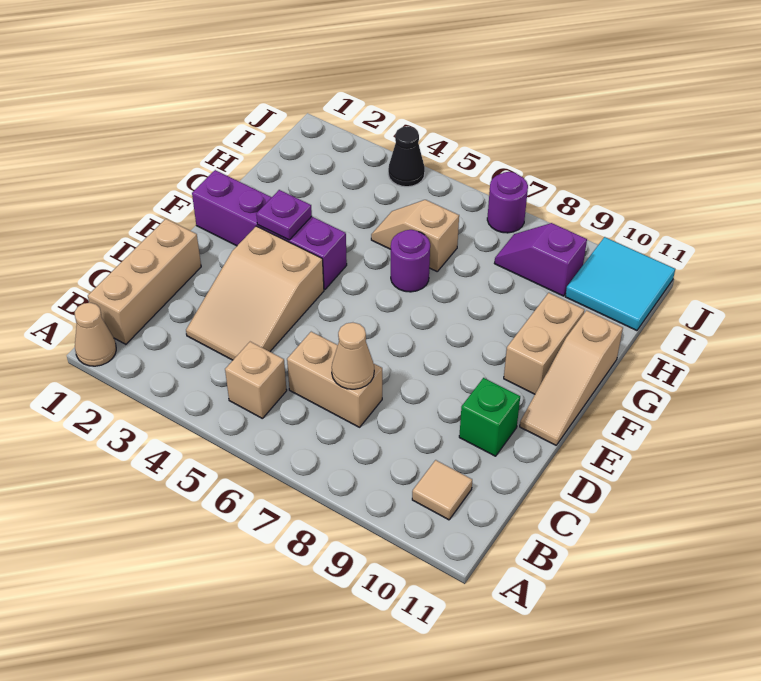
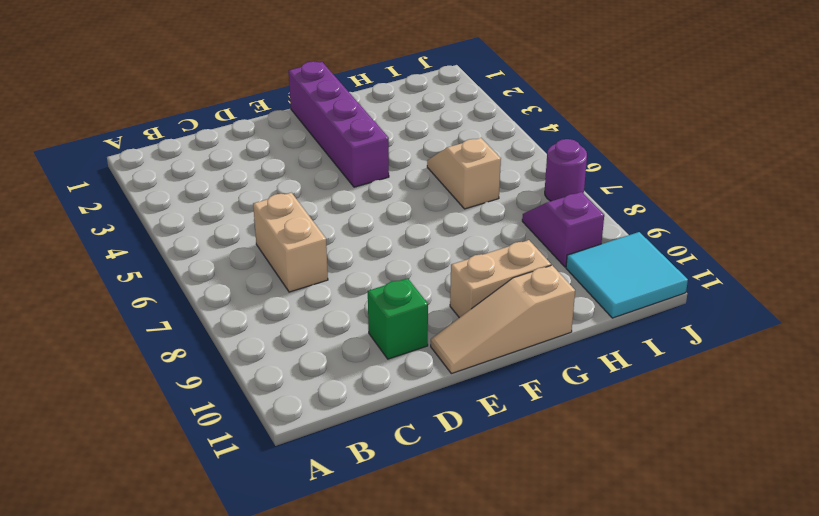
none -> tan cone A1 level 1
none -> tan brick B1:D1 level 1
none -> tan brick B5 level 1

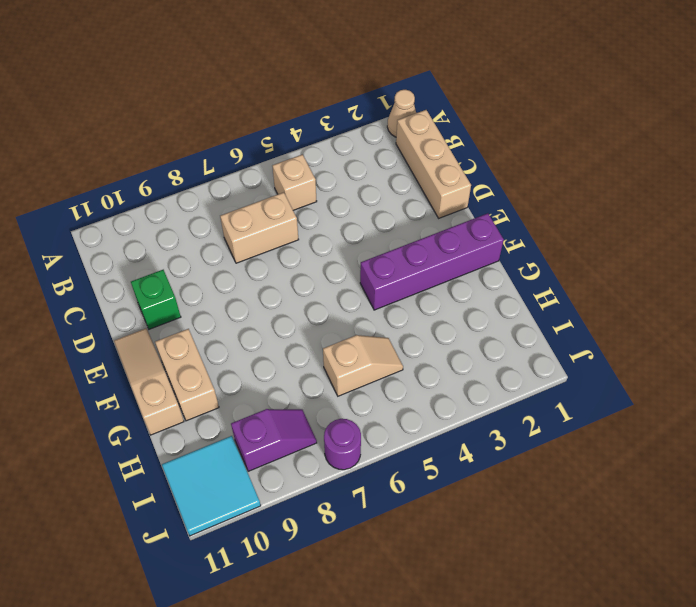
none -> tan tile B10 level 1
none -> tan slope C3:E4 level 1 top E
none -> purple round brick G6 level 1

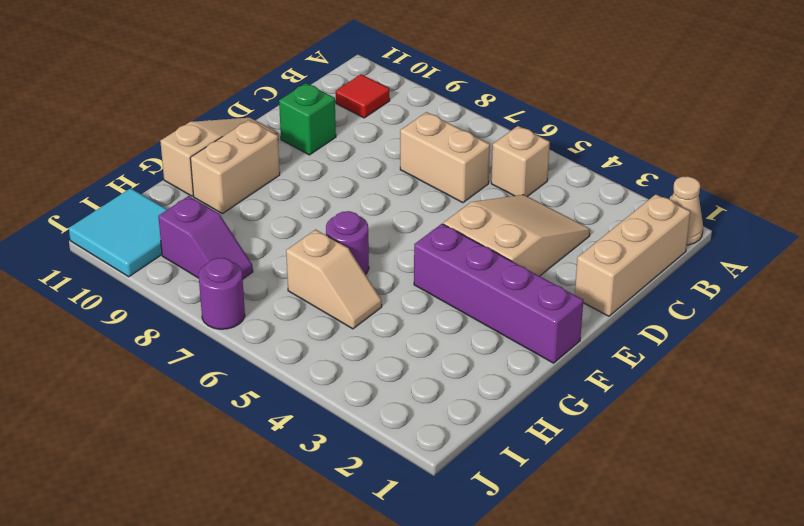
red tile B10 level 1 -> tan tile B10 level 1
none -> black cone J4 level 1
none -> tan cone C7 level 2
none -> purple plate F3 level 2

